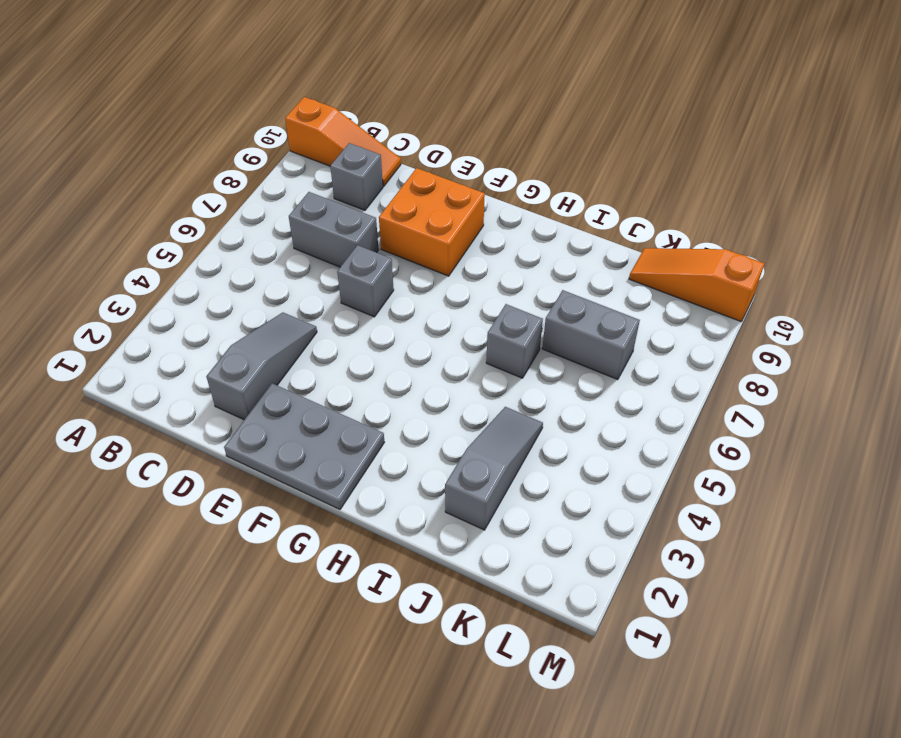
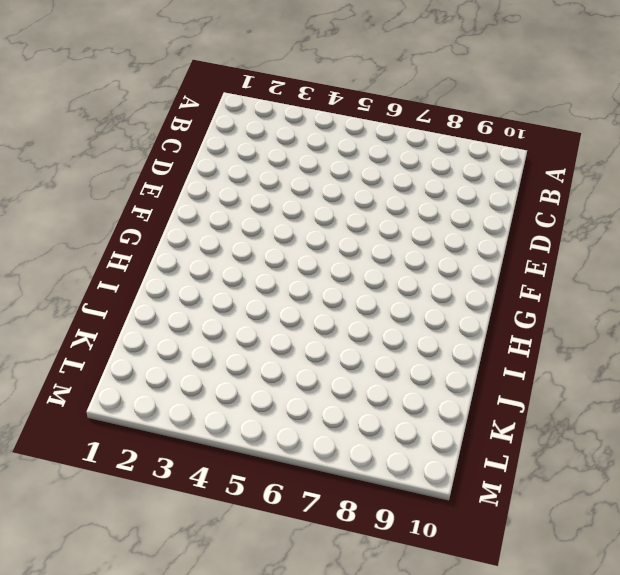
none -> orange slope A10:C10 level 1 top A
none -> grey brick C7:D7 level 1

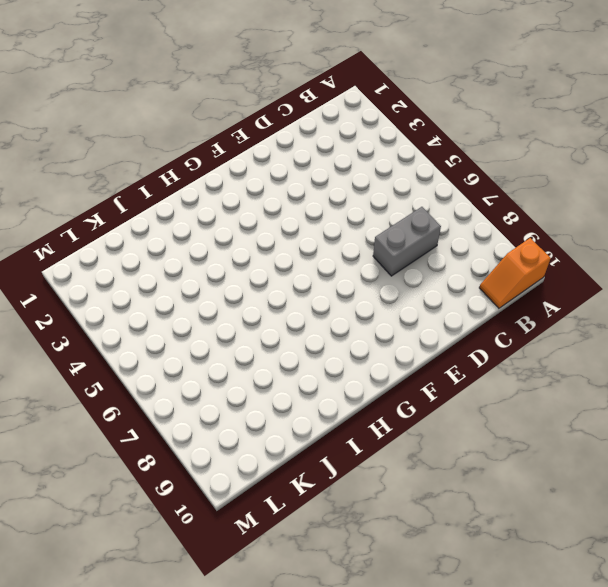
orange slope A10:B10 level 1 top A -> orange slope A10:C10 level 1 top A
none -> grey brick C9 level 1
none -> grey slope D2:D4 level 1 top 2

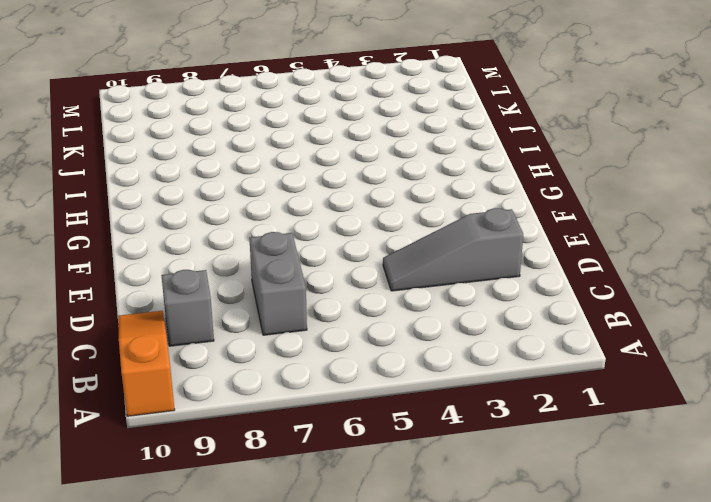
none -> grey plate E1:G2 level 1
none -> grey brick E6 level 1

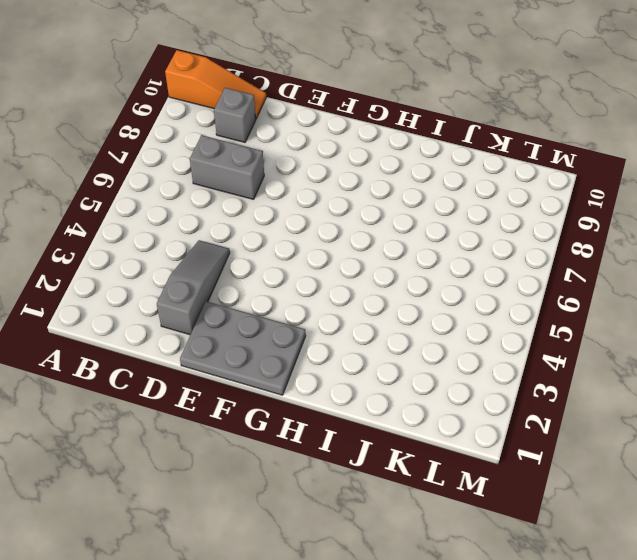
none -> grey brick E6 level 1
none -> orange brick E8:F9 level 1

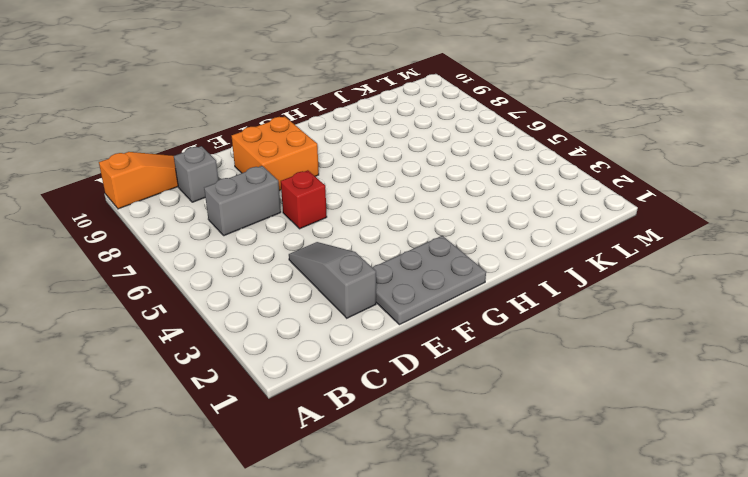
red brick E6 level 1 -> grey brick E6 level 1
none -> grey brick I6 level 1
none -> grey slope J2:J4 level 1 top 2

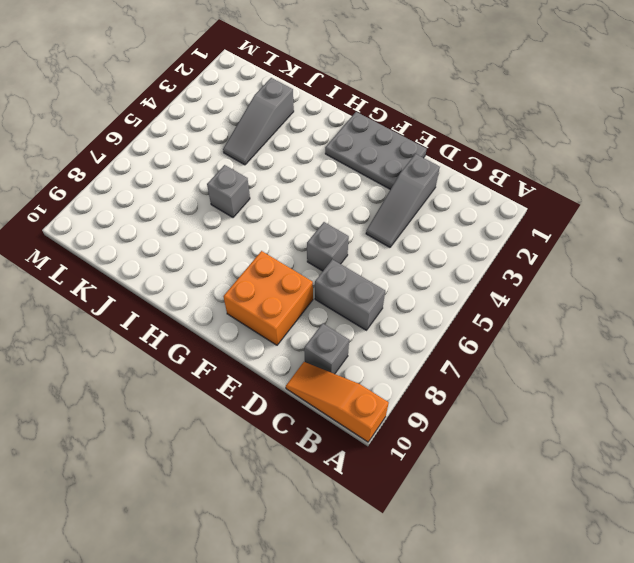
none -> grey brick J7:K7 level 1
none -> orange slope K10:M10 level 1 top M

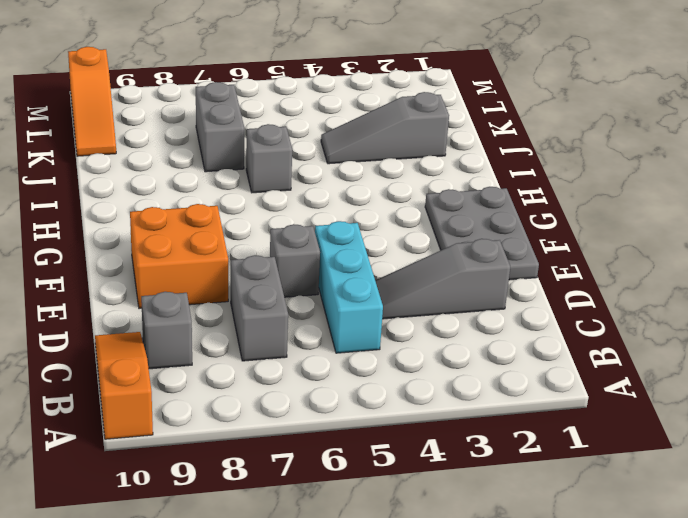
cyan brick C5:E5 level 1 -> none

